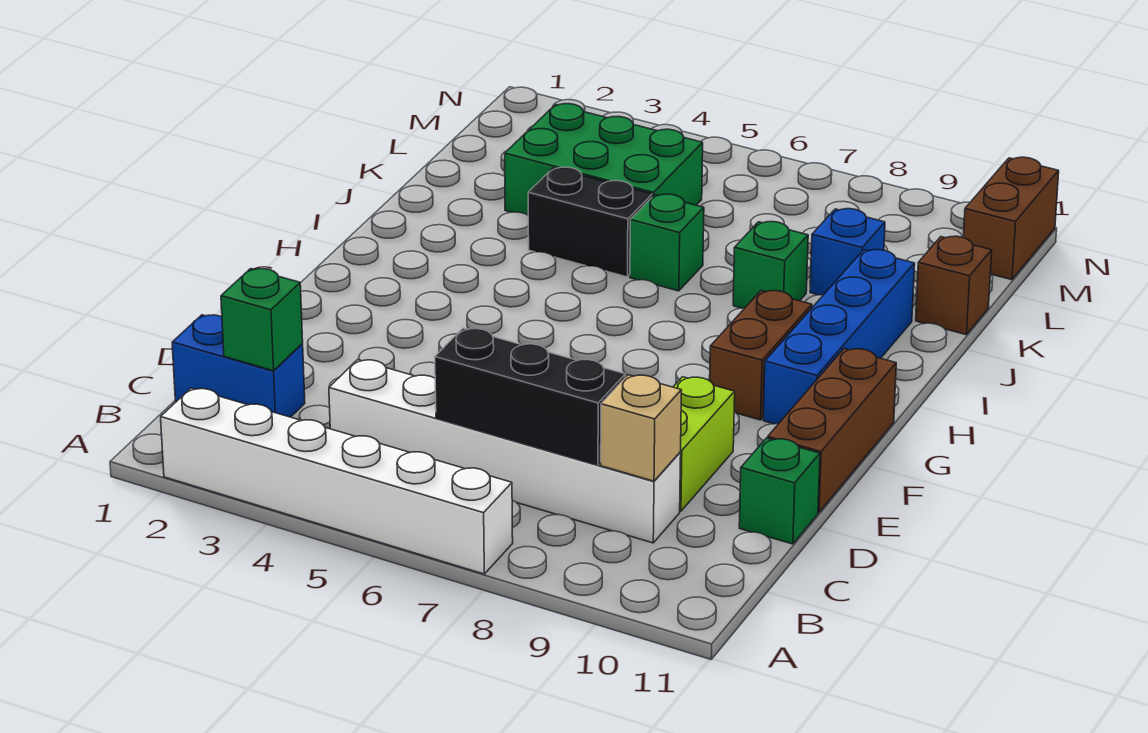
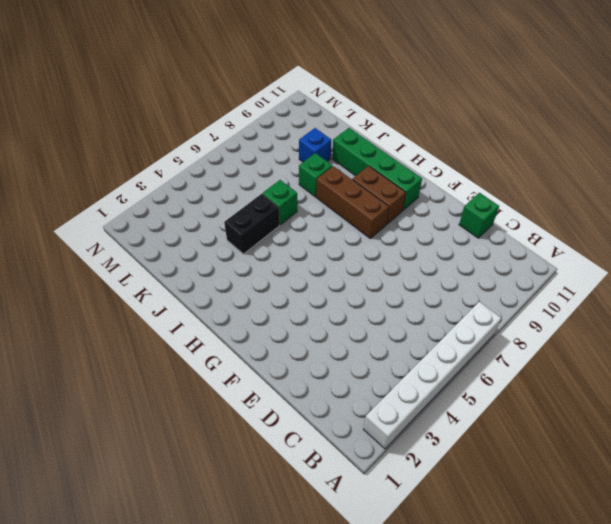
brown brick G8:I8 level 1 -> brown brick E11:G11 level 1
green brick G10:J10 level 1 -> blue brick G10:J10 level 1
none -> blue brick C1:C2 level 1
none -> white brick C4:C9 level 1
none -> lime brick D9:E9 level 1

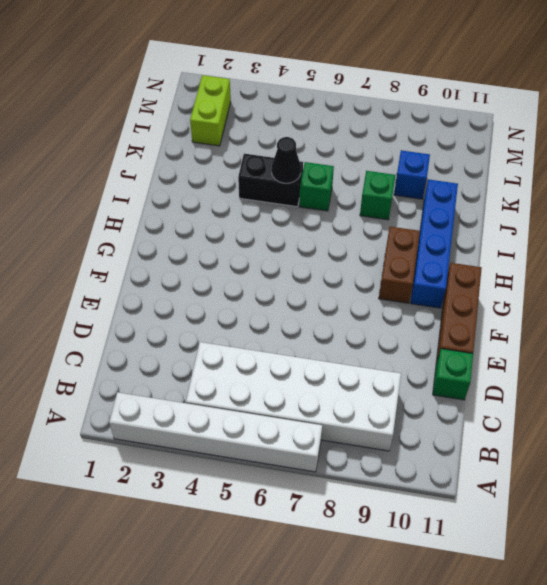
white brick B4:C9 level 1 -> white brick C4:C9 level 1
black cone J5 level 2 -> none
lime brick L2:M2 level 1 -> lime brick D9:E9 level 1
none -> blue brick C1:C2 level 1
none -> green brick K3:L5 level 1
none -> brown brick K11 level 1

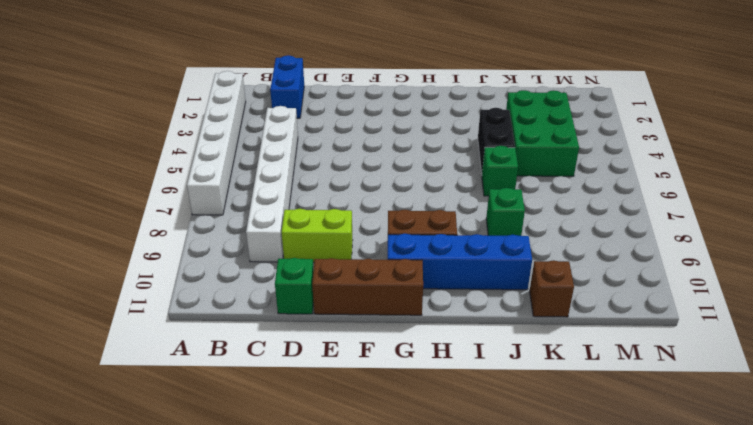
none -> blue brick K9 level 1
none -> brown brick M11:N11 level 1
none -> green brick C2 level 2

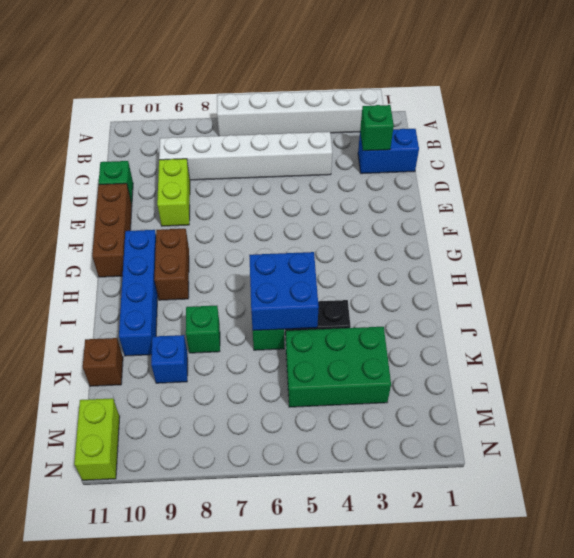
blue brick I5:J6 level 2 -> none
lime brick M11:N11 level 1 -> brown brick M11:N11 level 1
none -> black brick C6:C8 level 2
none -> tan brick C9 level 2

